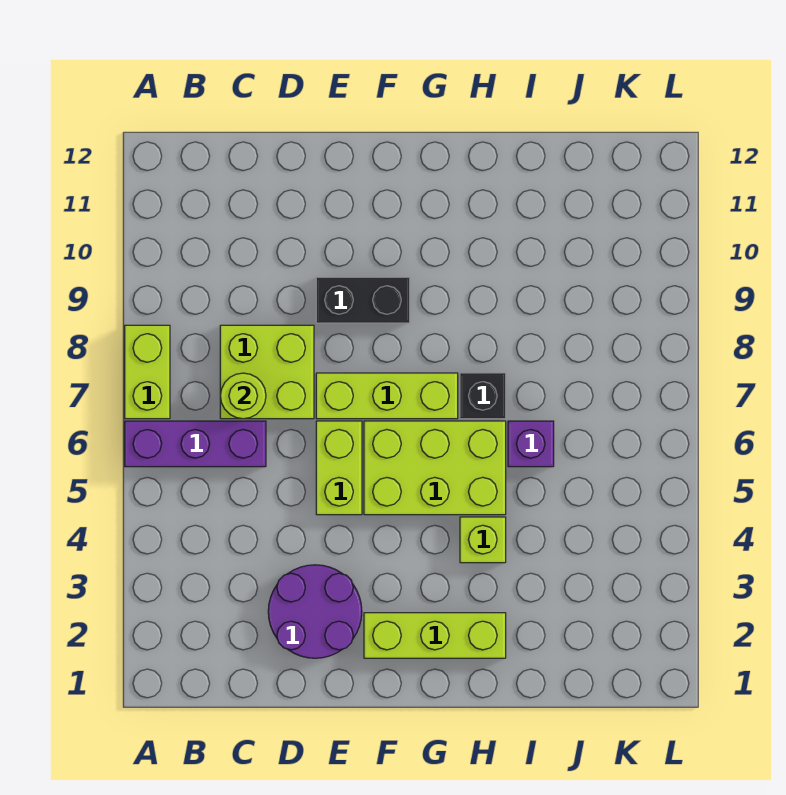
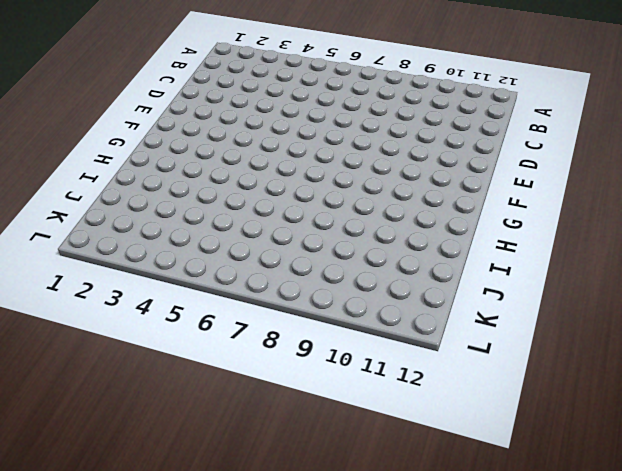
none -> purple brick A6:C6 level 1
none -> lime brick A7:A8 level 1
none -> lime brick C7:D8 level 1

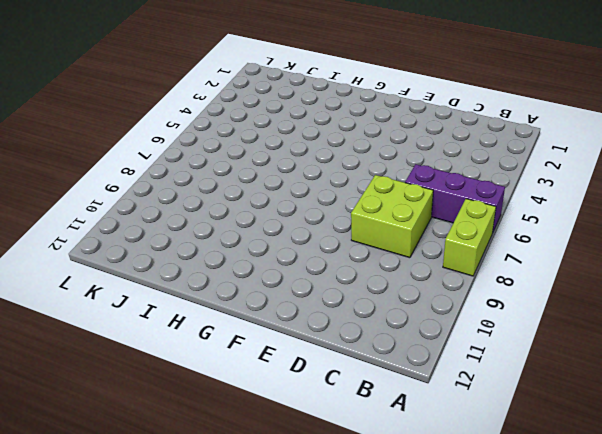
none -> purple round brick D2:E3 level 1
none -> lime brick E5:E6 level 1
none -> lime brick E7:G7 level 1

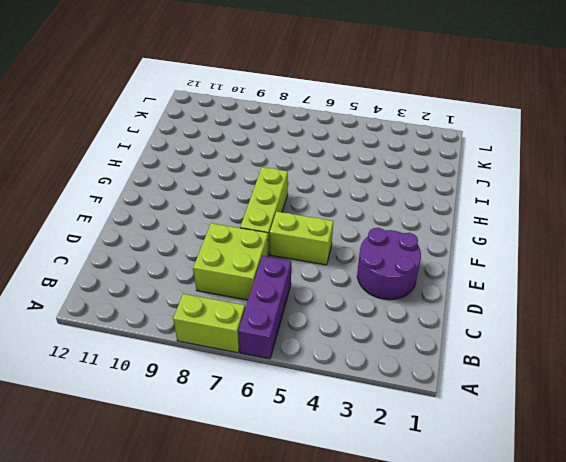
none -> black brick E9:F9 level 1
none -> lime brick F2:H2 level 1
none -> lime brick F5:H6 level 1

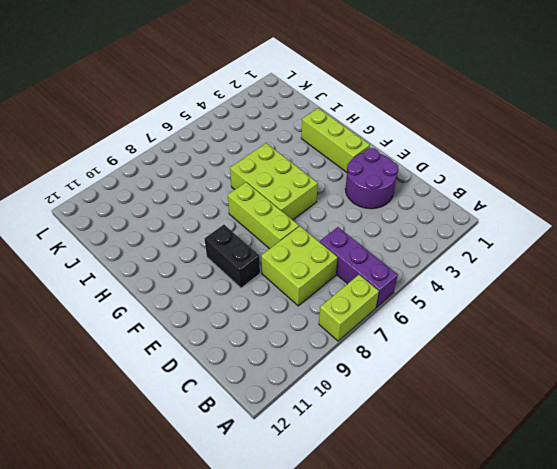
none -> lime brick E5:E6 level 1
none -> lime brick H4 level 1
none -> black brick H7 level 1

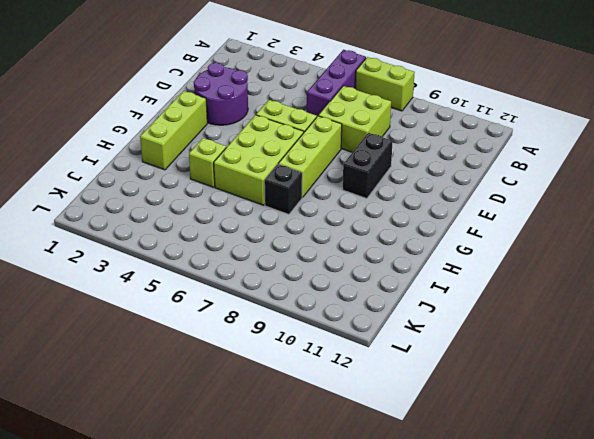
none -> purple brick I6 level 1
none -> lime round brick C7 level 2

